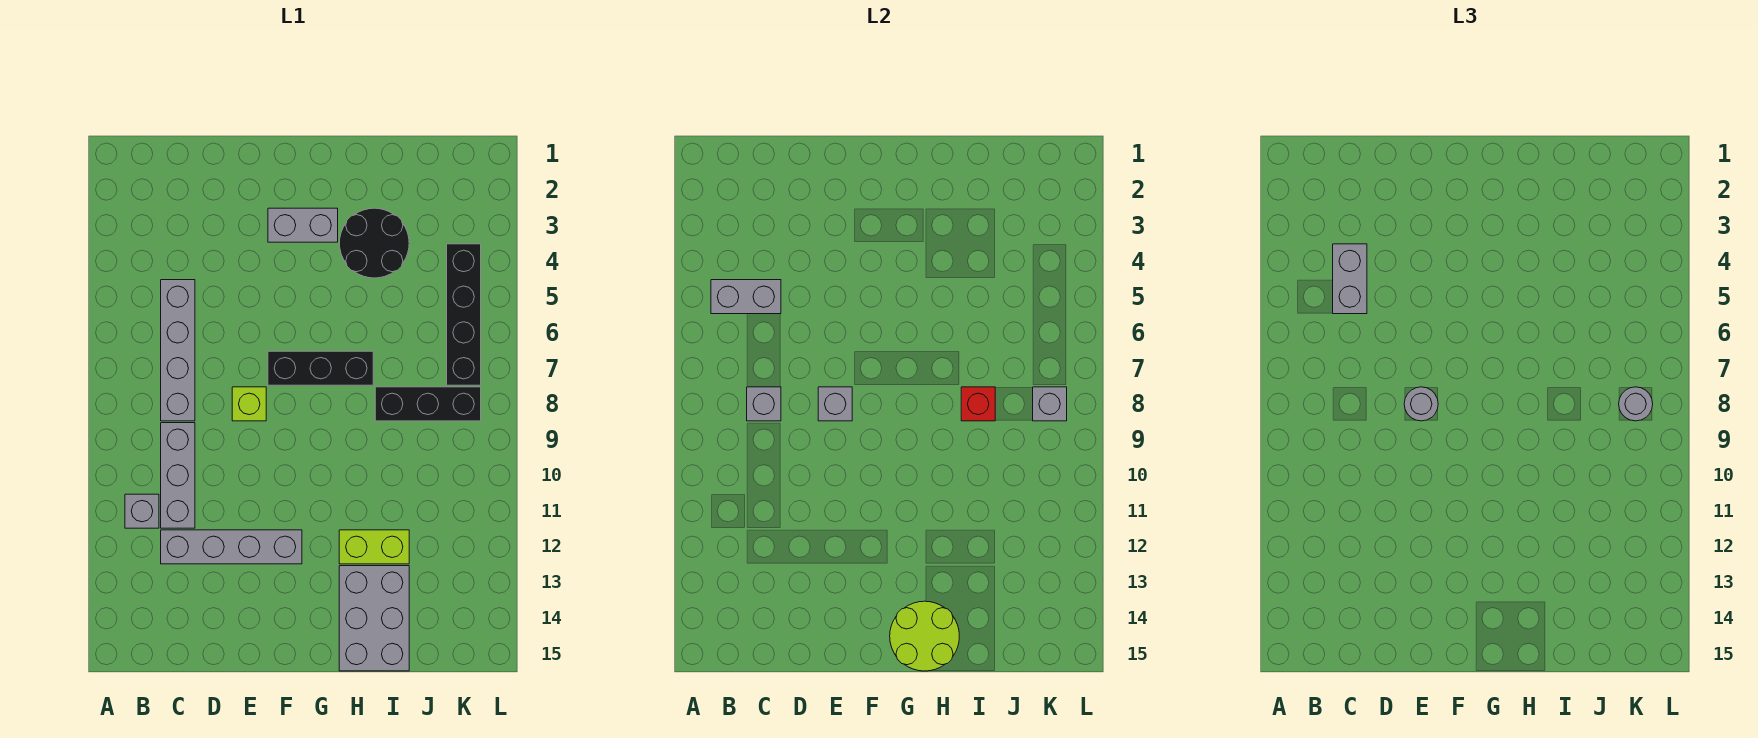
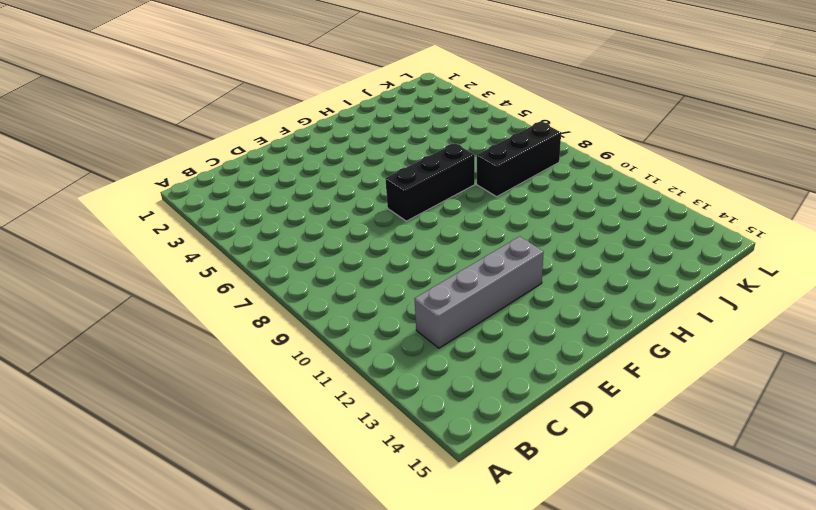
none -> grey brick B11 level 1
none -> grey brick C5:C8 level 1
none -> grey brick C9:C11 level 1

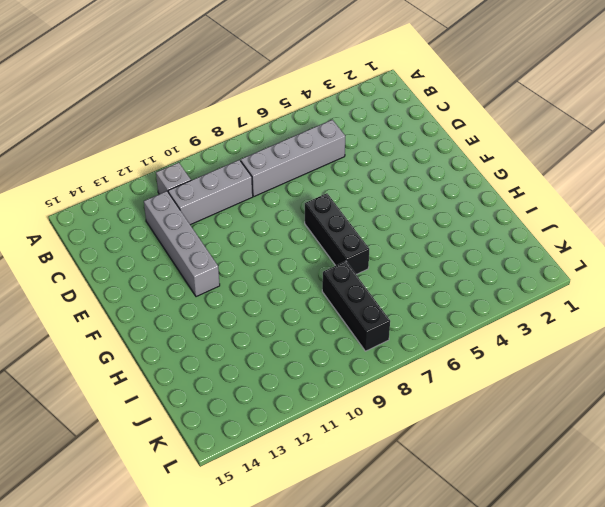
none -> lime brick E8 level 1
none -> grey brick F3:G3 level 1
none -> black round brick H3:I4 level 1

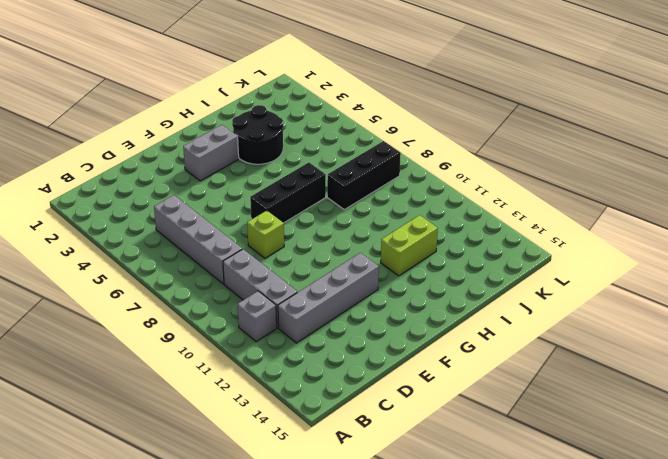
none -> grey brick H13:I15 level 1
none -> black brick K4:K7 level 1
none -> grey brick B5:C5 level 2

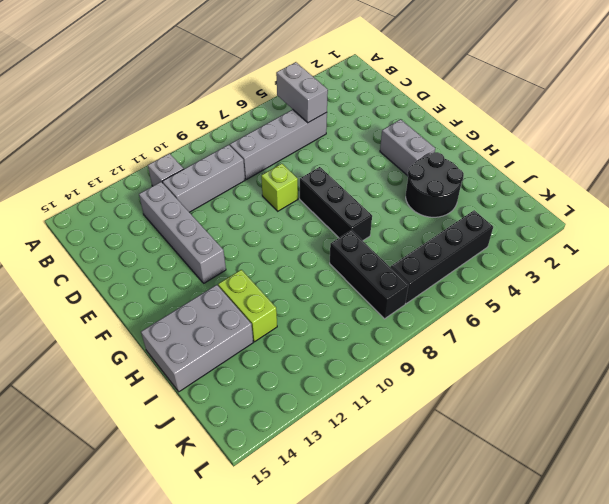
none -> grey brick C8 level 2
none -> grey brick E8 level 2
none -> lime round brick G14:H15 level 2

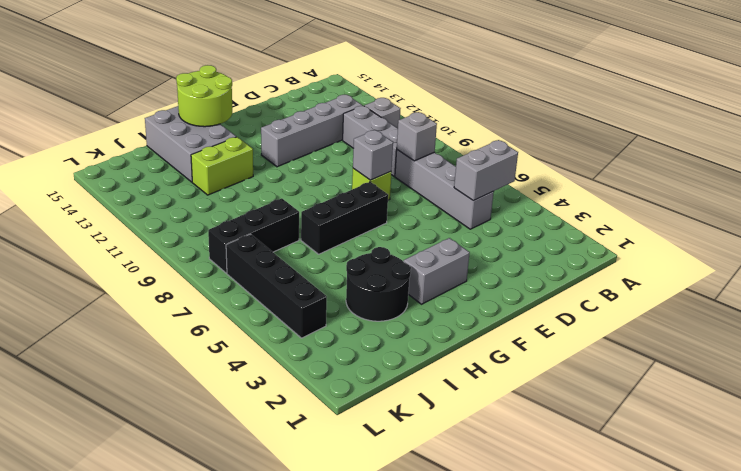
none -> red brick I8 level 2
none -> grey brick K8 level 2
none -> grey brick C4:C5 level 3

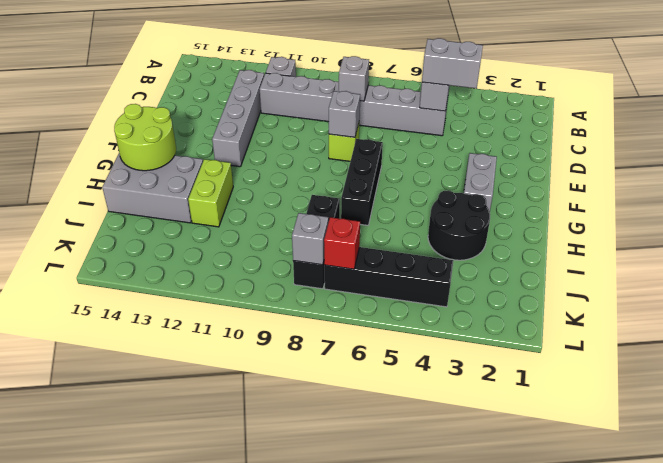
red brick K7 level 2 -> red brick I8 level 2
none -> grey round brick E8 level 3
none -> grey round brick K8 level 3

